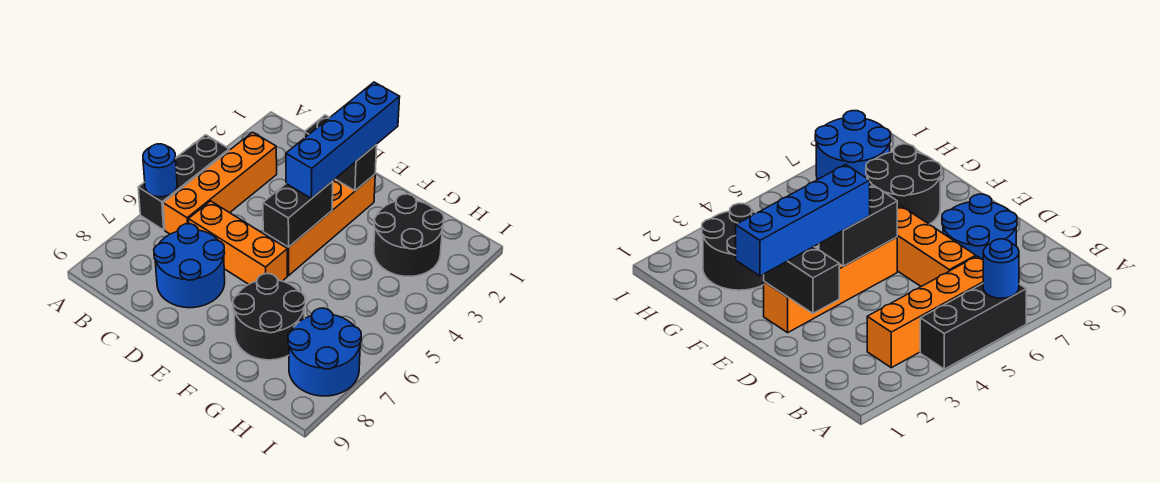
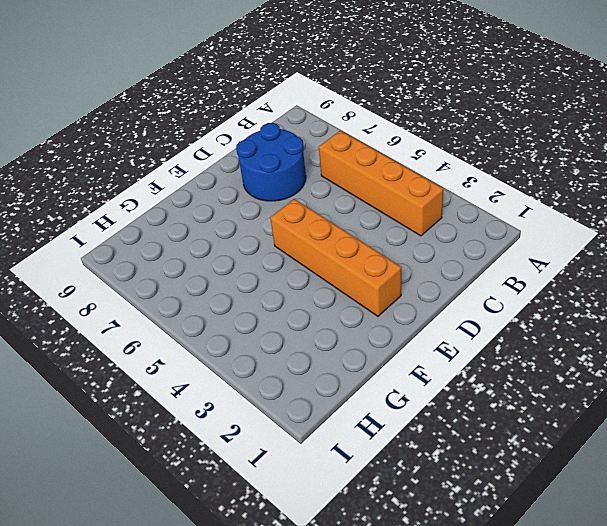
none -> black brick A4:A6 level 1
none -> orange brick C6:E6 level 1
none -> black round brick F7:G8 level 1

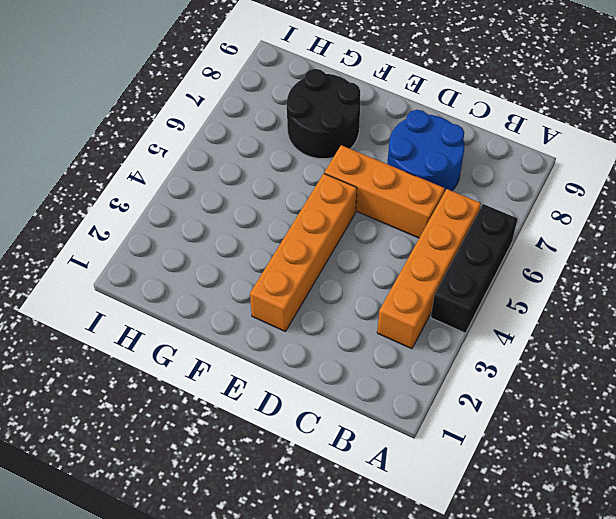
none -> black round brick G2:H3 level 1
none -> blue round brick H7:I8 level 1
none -> blue round brick A6 level 2

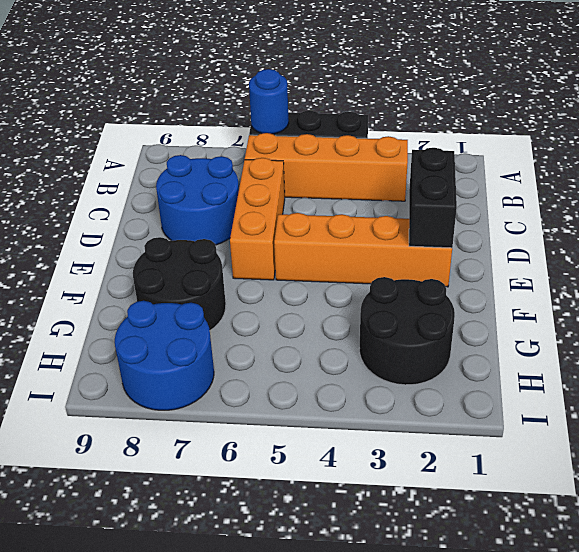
none -> black brick E4:E5 level 2
none -> blue brick E1:E4 level 3

